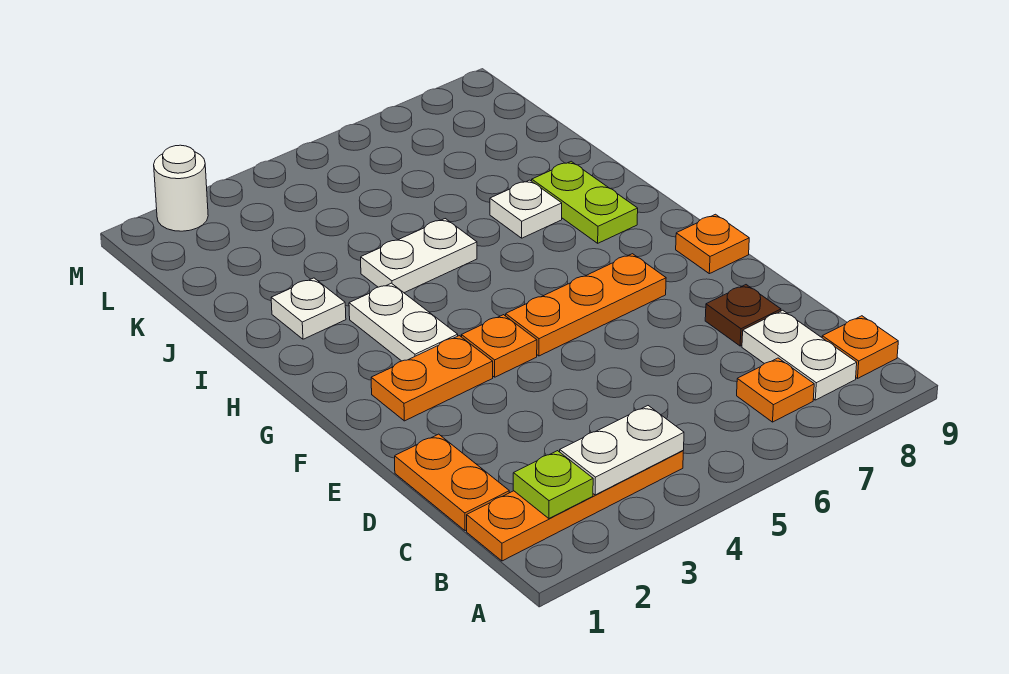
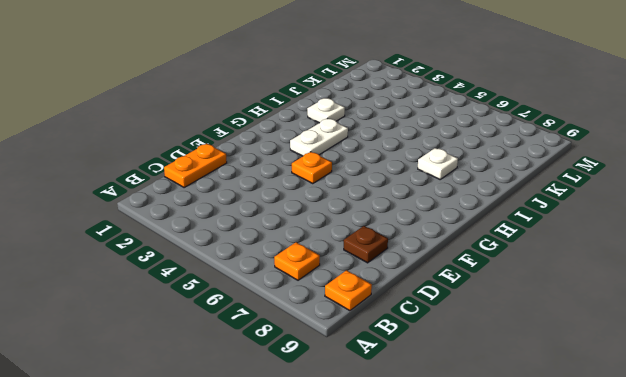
none -> orange plate B1:B4 level 1
none -> white plate B8:C8 level 1
none -> orange plate F2:F3 level 1

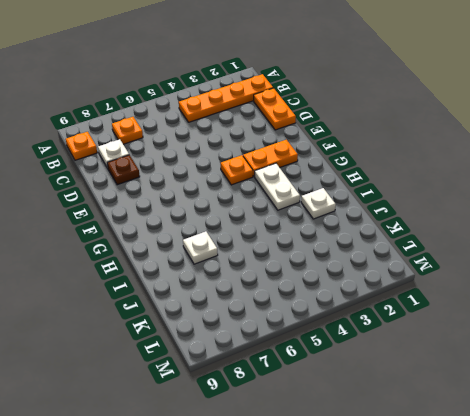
white plate C8 level 1 -> white plate B8:C8 level 1
none -> orange plate F5:F7 level 1
none -> orange plate F9 level 1
none -> lime plate H8:I8 level 1

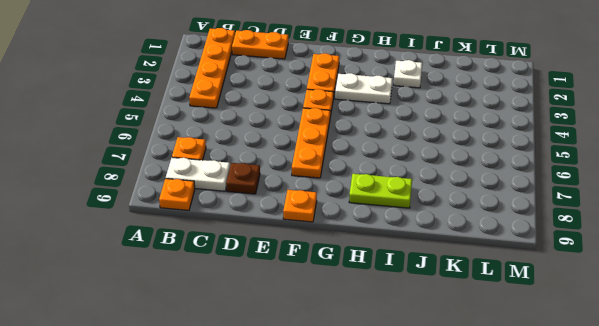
none -> white plate I4:I5 level 1
none -> white plate I7 level 1
none -> white round brick M2 level 1

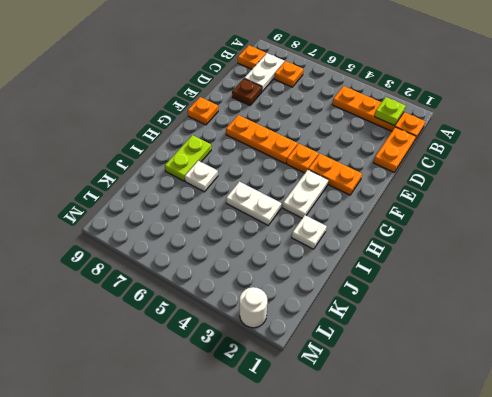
none -> white plate B3:B4 level 2

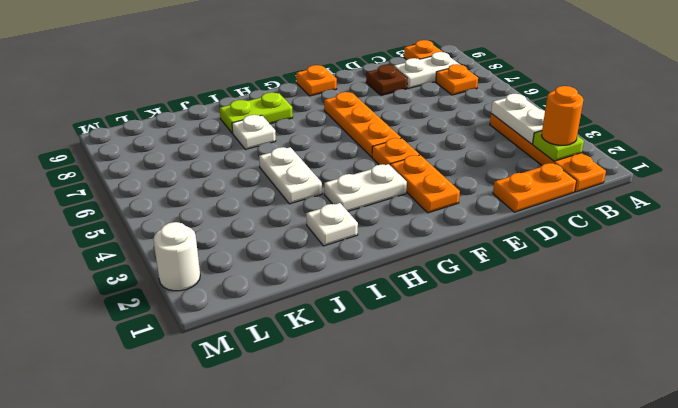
orange round brick B2 level 3 -> none

